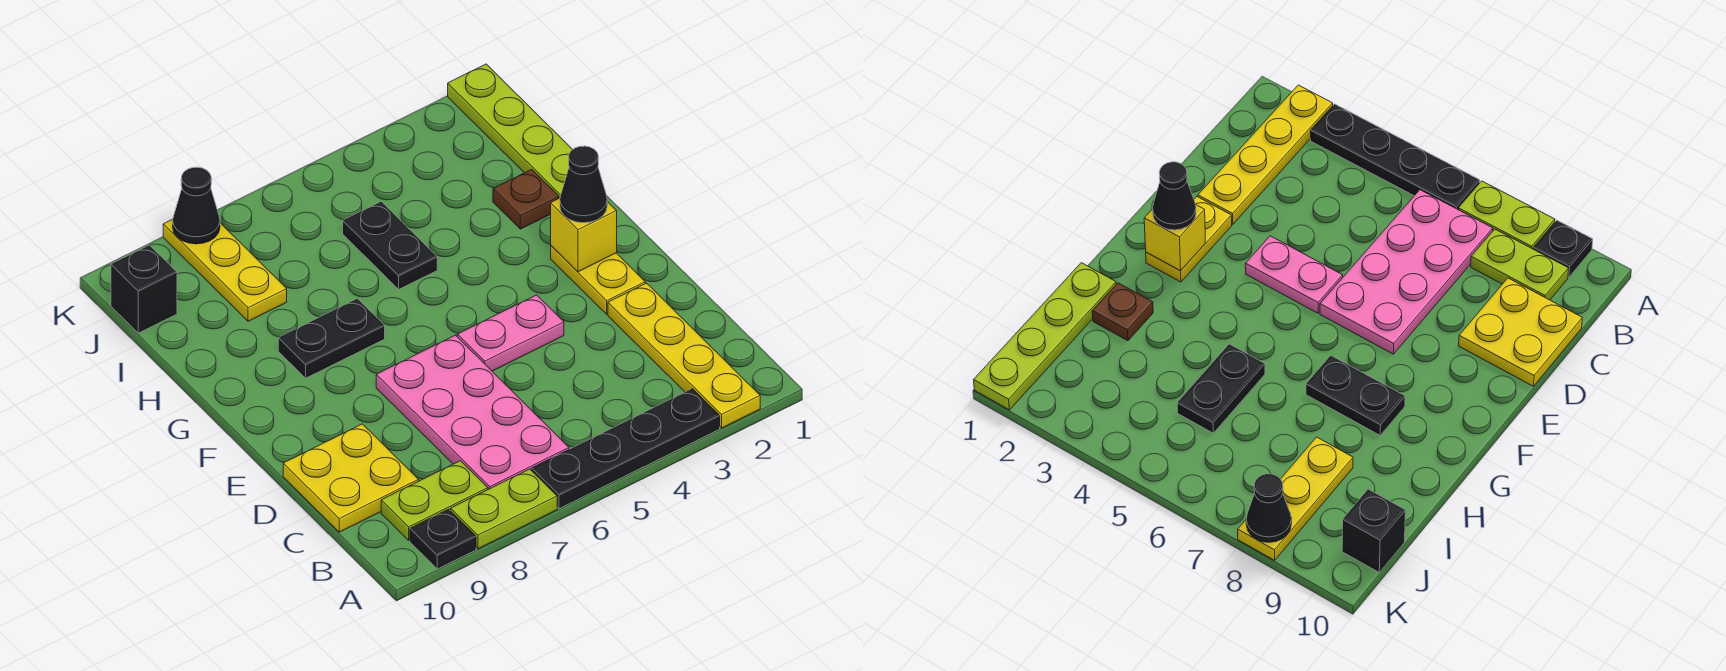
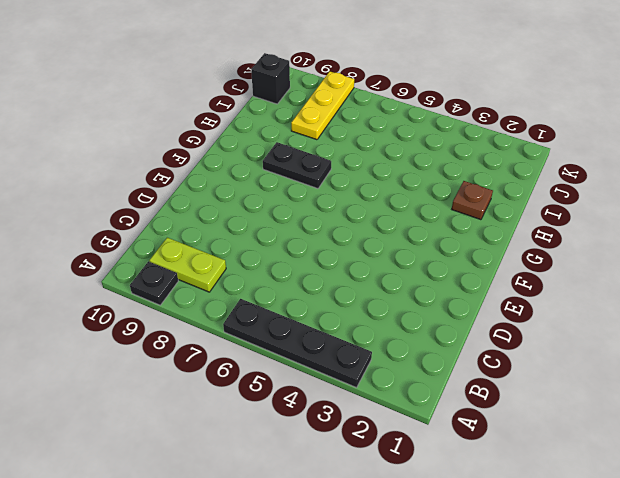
none -> yellow plate A2:D2 level 1
none -> lime plate A7:A8 level 1
none -> pink plate B6:E7 level 1

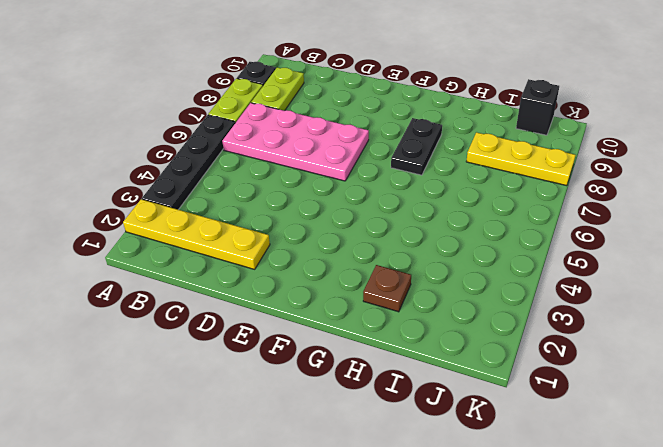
none -> yellow plate C9:D10 level 1
none -> yellow plate E2:F2 level 1
none -> pink plate E4:E5 level 1

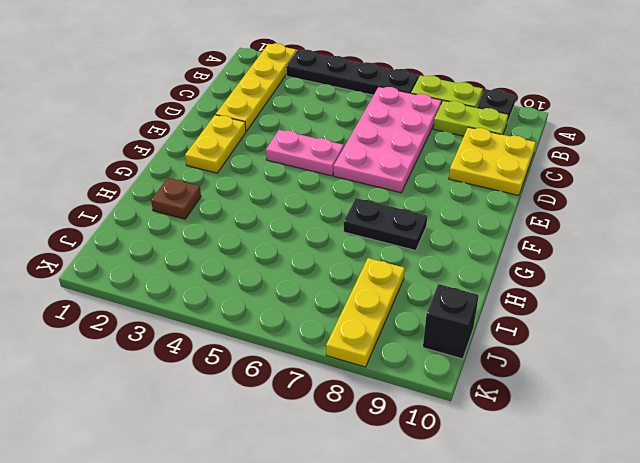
none -> lime plate H1:K1 level 1
none -> black plate H5:I5 level 1
none -> yellow brick F2 level 2

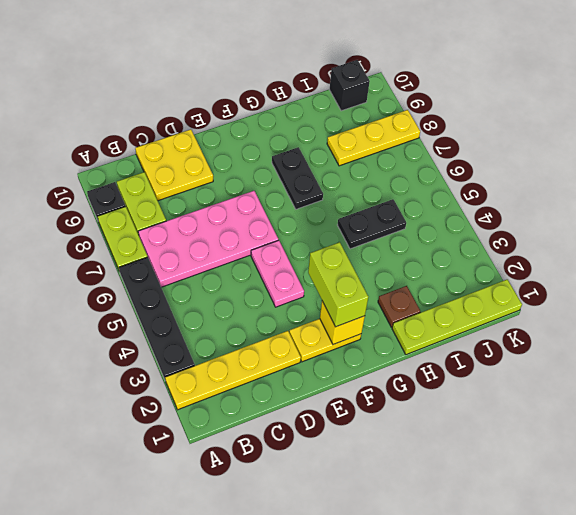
lime brick F2:F3 level 3 -> black cone F2 level 3
none -> black cone K8 level 2

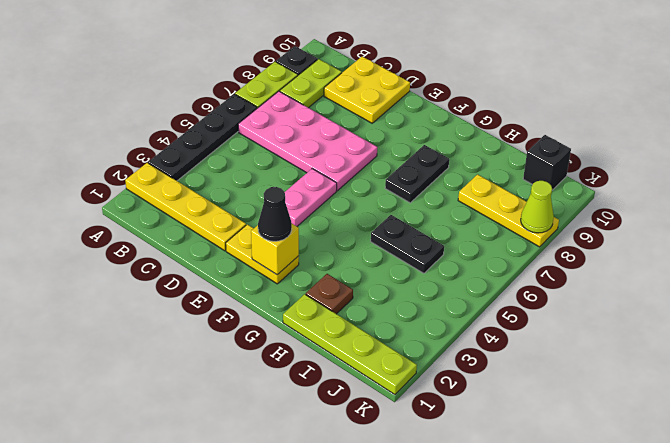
lime cone K8 level 2 -> black cone K8 level 2

